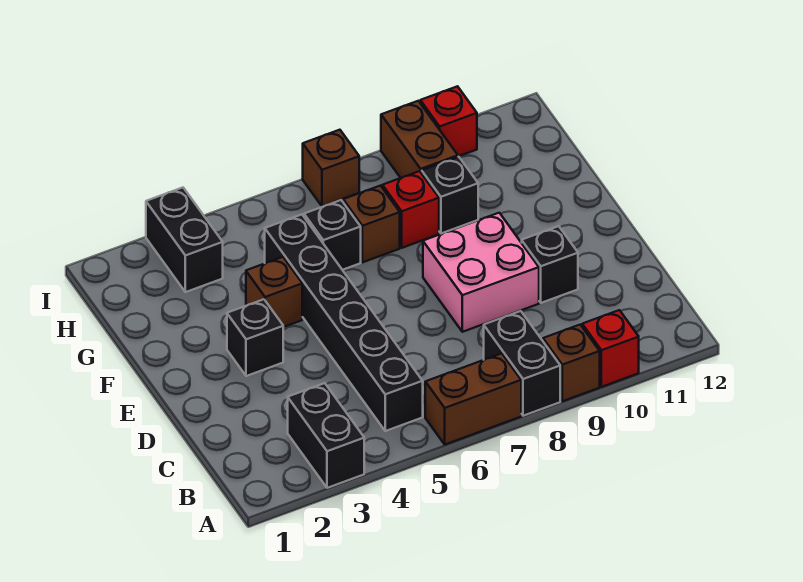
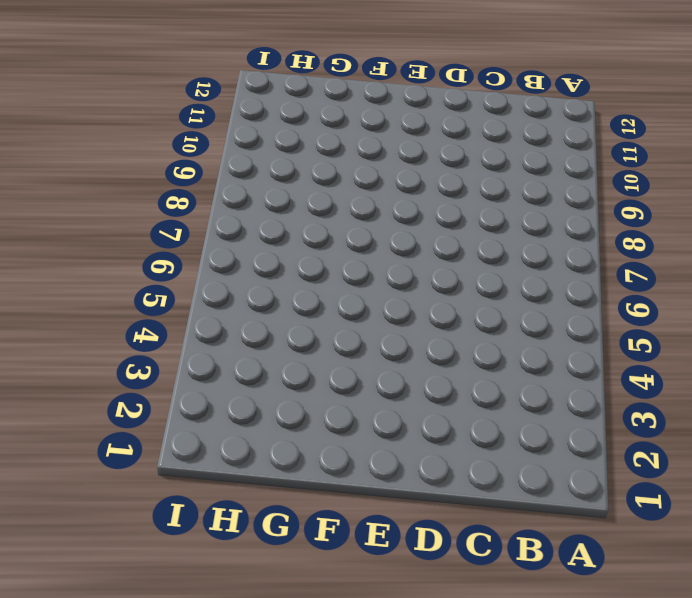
none -> black brick A3:B3 level 1
none -> brown brick A6:A7 level 1
none -> black brick A8:B8 level 1

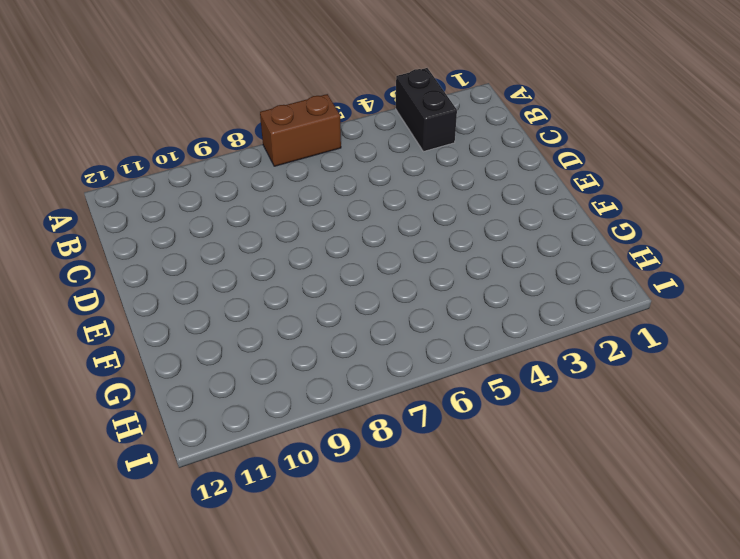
none -> black brick A8:B8 level 1
none -> brown brick A9 level 1
none -> red brick A10 level 1

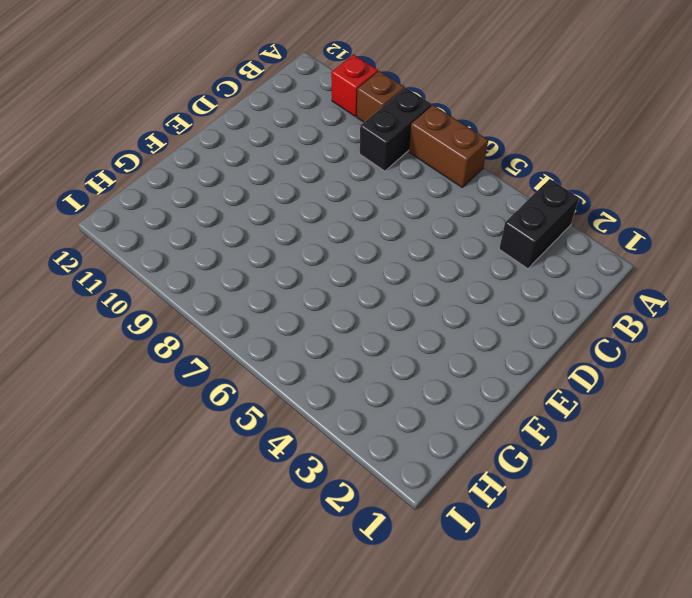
none -> black brick B5:G5 level 1
none -> pink brick D8:E9 level 1
none -> black brick D10 level 1

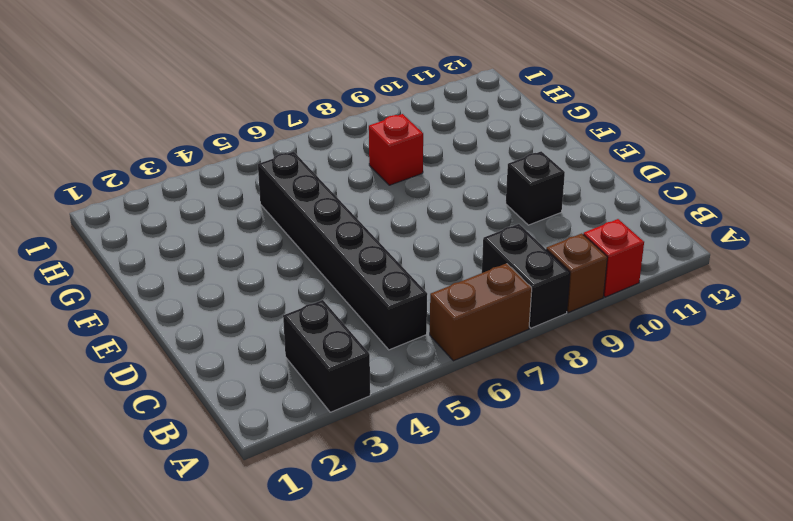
none -> pink brick D8:E9 level 1
none -> black brick E3 level 1
none -> brown brick F4 level 1

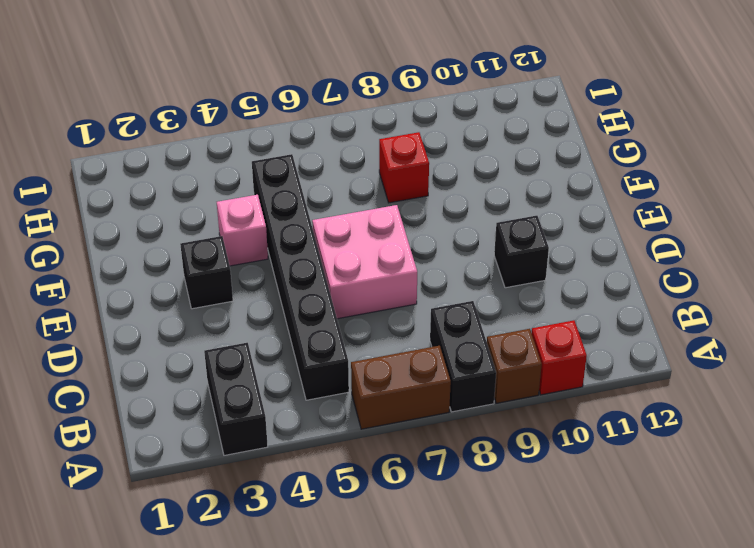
pink brick D6:E7 level 1 -> pink brick D8:E9 level 1
pink brick F4 level 1 -> brown brick F4 level 1
none -> black brick G6 level 1
none -> brown brick G7 level 1
none -> black brick G9 level 1

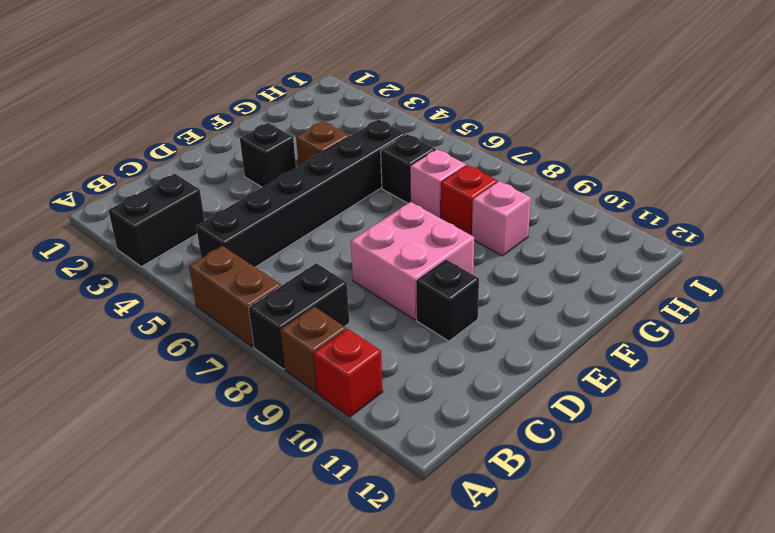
pink brick G7 level 1 -> brown brick G7 level 1
pink brick G9 level 1 -> black brick G9 level 1
none -> black brick H3:I3 level 1
none -> brown brick H9:I9 level 1
none -> brown brick I7 level 1

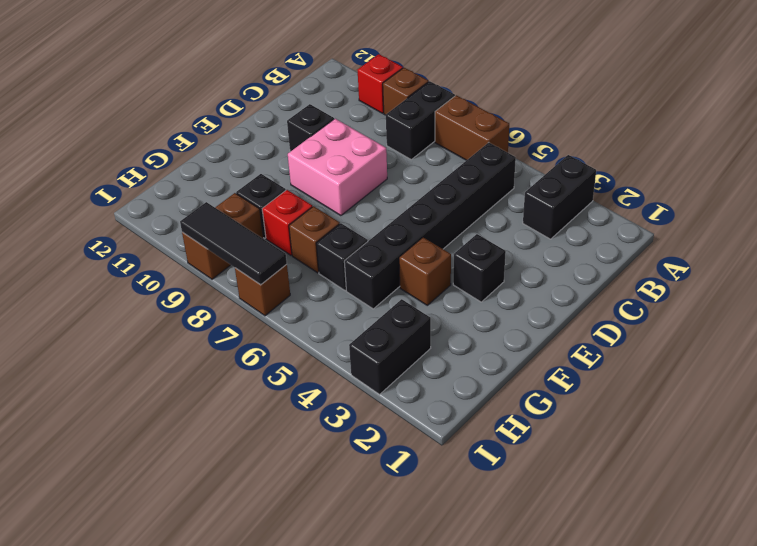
black tile I7:I9 level 2 -> none
none -> red brick I10 level 1

